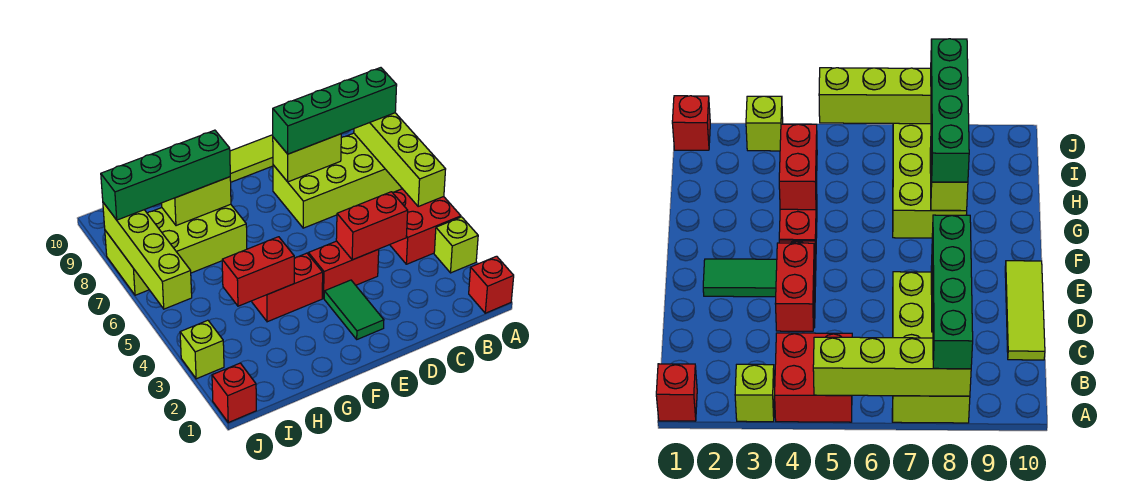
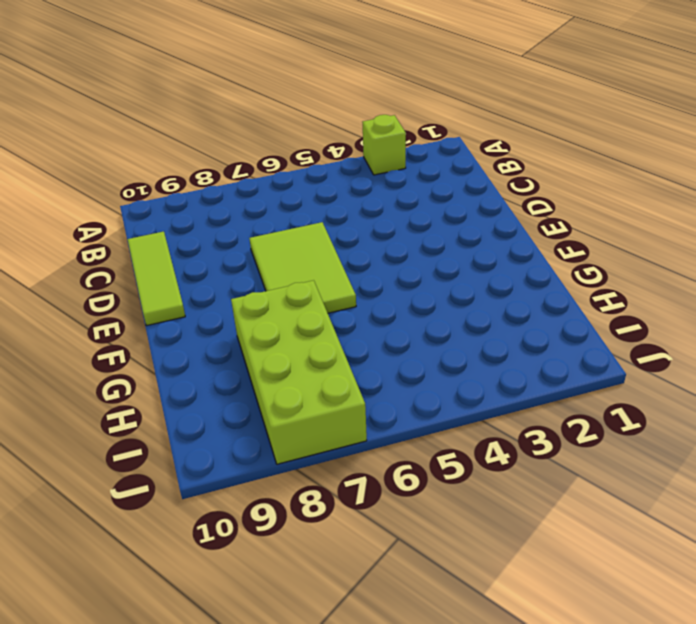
lime tile D6:F7 level 1 -> lime brick A7:D8 level 1
none -> red brick A1 level 1
none -> red brick A4:B5 level 1
none -> red brick D4:E4 level 1

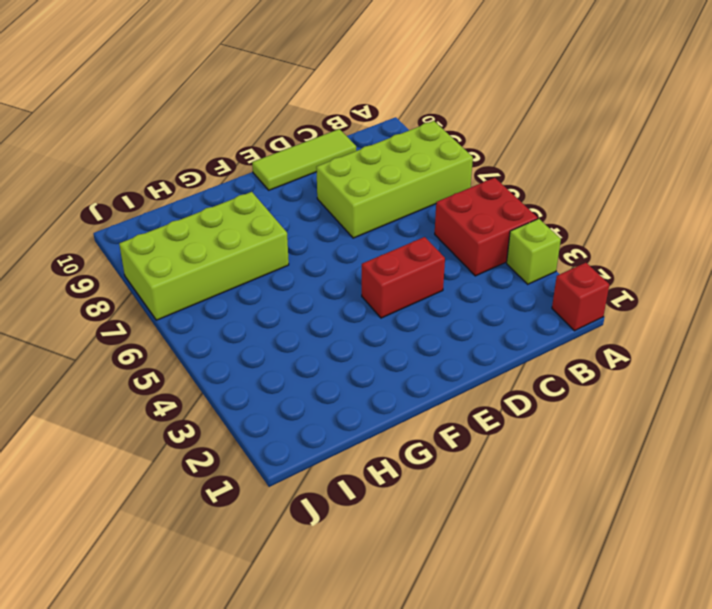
none -> green tile E2:E3 level 1
none -> red brick F4:G4 level 1
none -> red brick J1 level 1

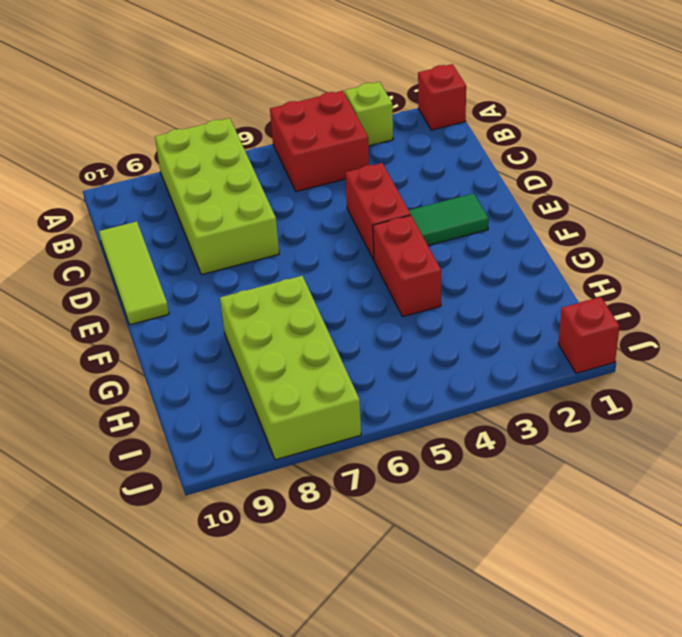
none -> lime brick J3 level 1
none -> lime brick A5:A8 level 2
none -> red brick C4:D4 level 2

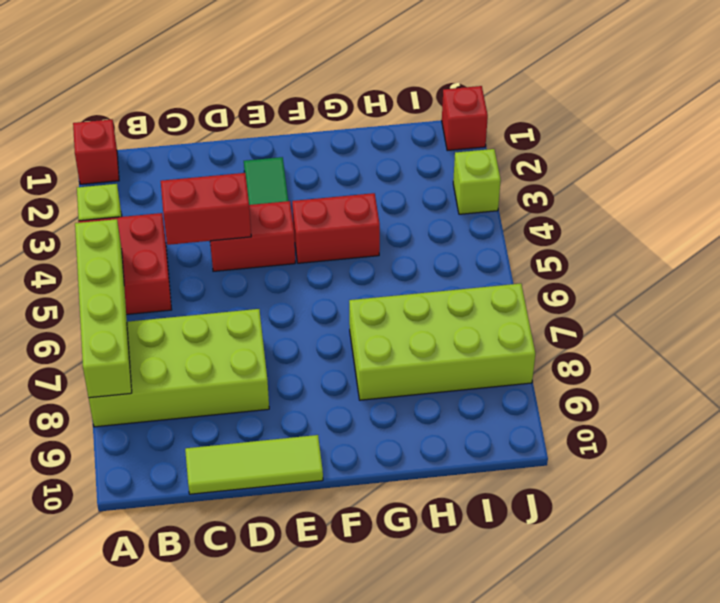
none -> lime brick C8:D8 level 2
none -> red brick G4:H4 level 2
none -> lime brick G8:H8 level 2

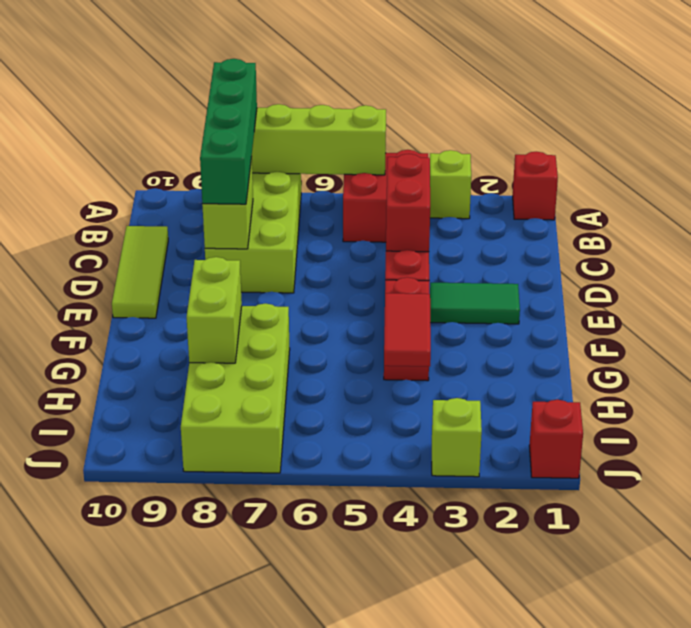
red tile G4:H4 level 2 -> red brick G4:H4 level 2
none -> lime brick J5:J8 level 2
none -> green brick G8:J8 level 3

